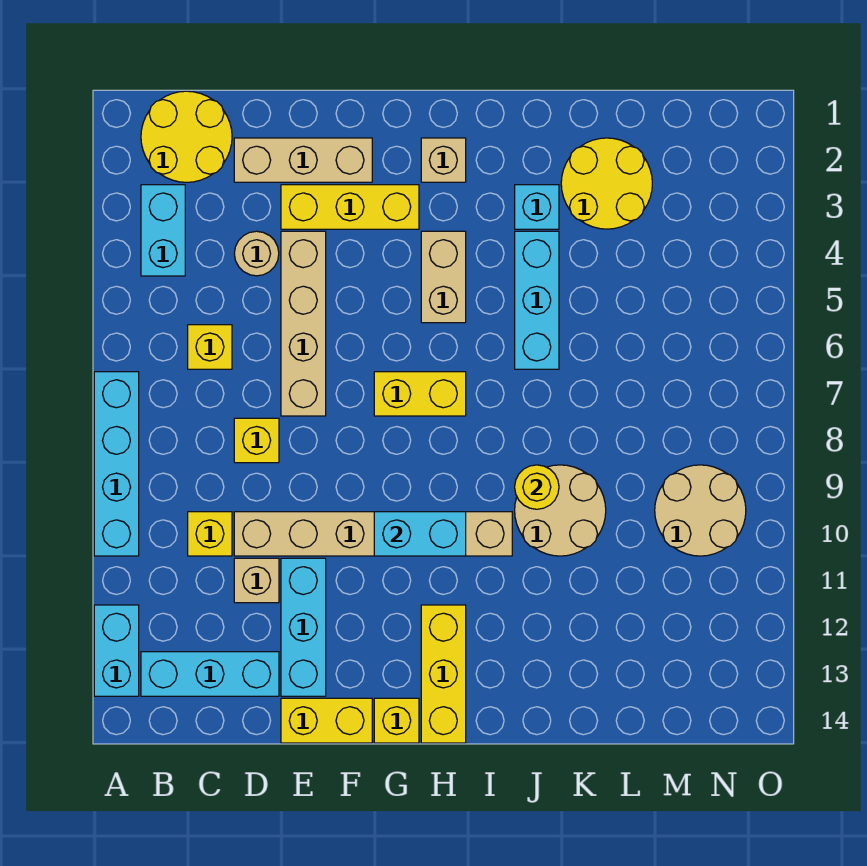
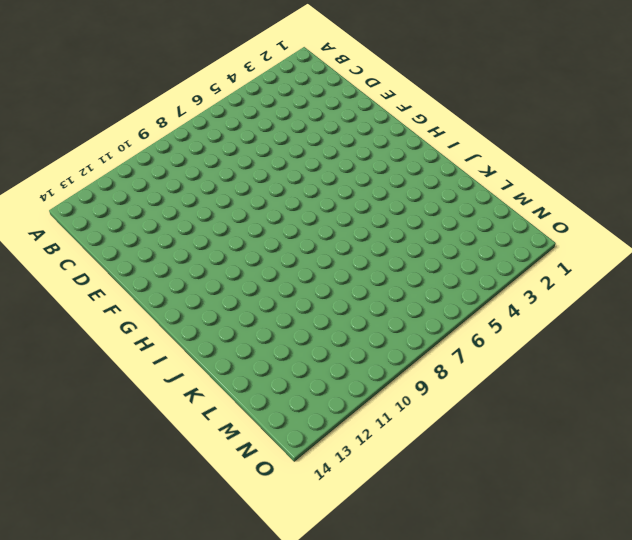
none -> cyan brick A7:A10 level 1
none -> cyan brick A12:A13 level 1
none -> yellow round brick B1:C2 level 1

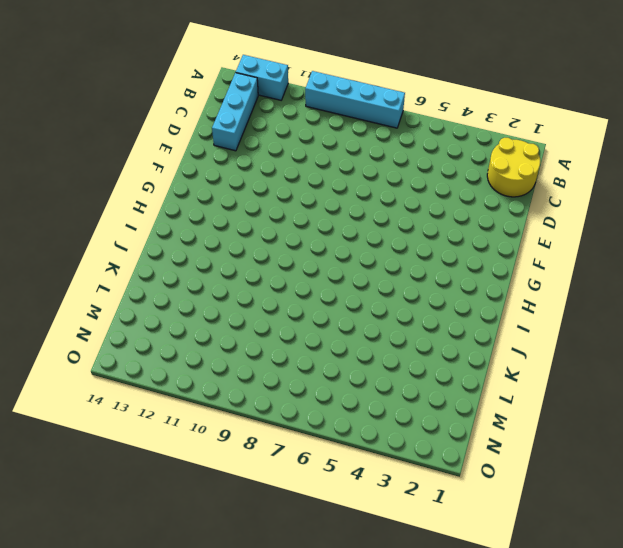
none -> cyan brick B3:B4 level 1
none -> yellow brick C6 level 1
none -> yellow brick C10 level 1

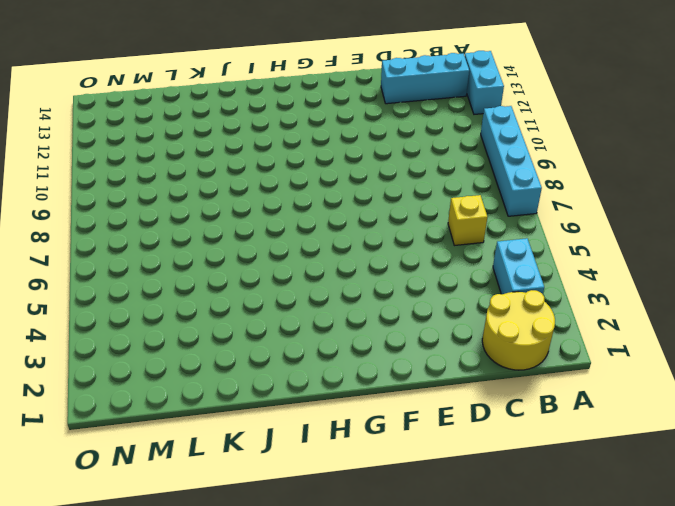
none -> yellow brick C10 level 1
none -> tan brick D2:F2 level 1
none -> tan round brick D4 level 1

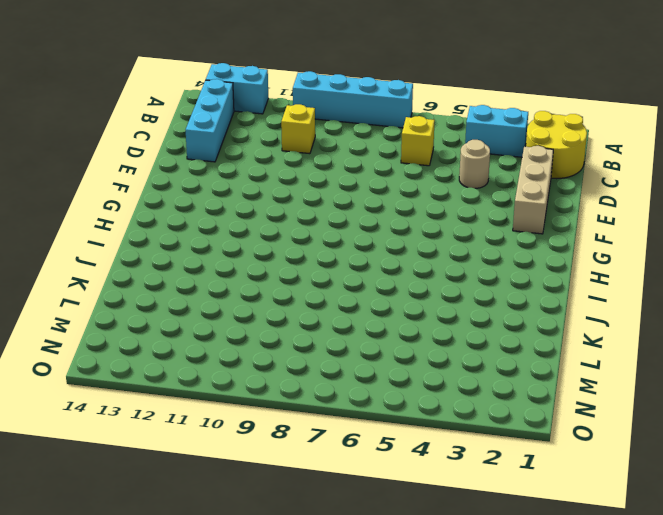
none -> yellow brick D8 level 1
none -> tan brick D10:I10 level 1
none -> tan brick D11 level 1

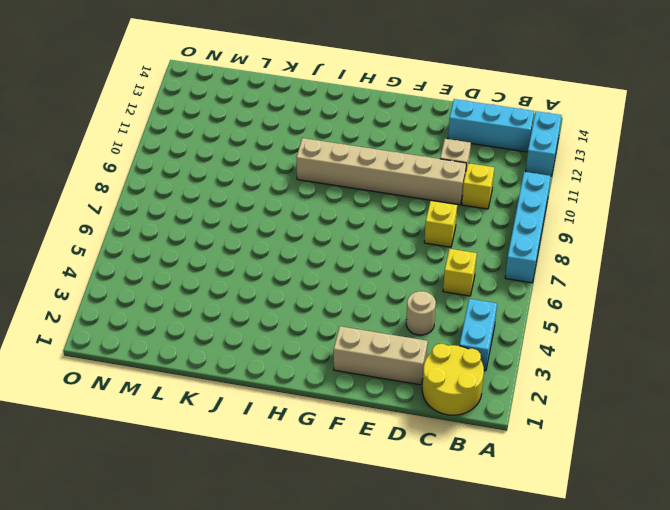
none -> yellow brick E3:G3 level 1
none -> tan brick E4:E7 level 1
none -> cyan brick E11:E13 level 1

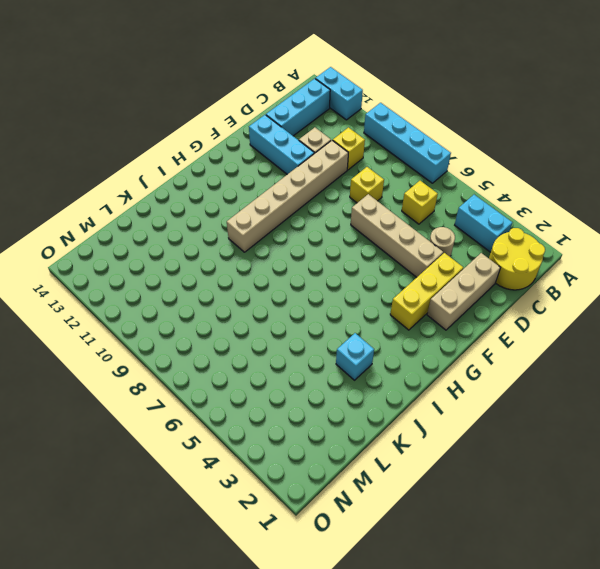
none -> yellow brick E14:F14 level 1
none -> yellow brick G7:H7 level 1
none -> yellow brick G14 level 1

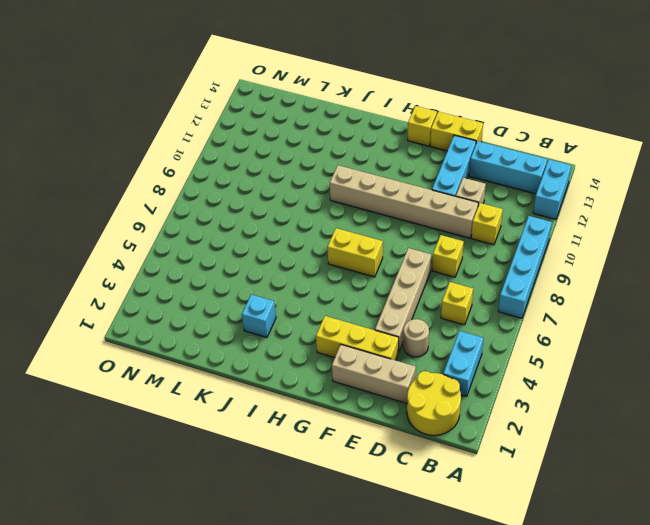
none -> tan brick H2 level 1
none -> tan brick H4:H5 level 1
none -> yellow brick H12:H14 level 1

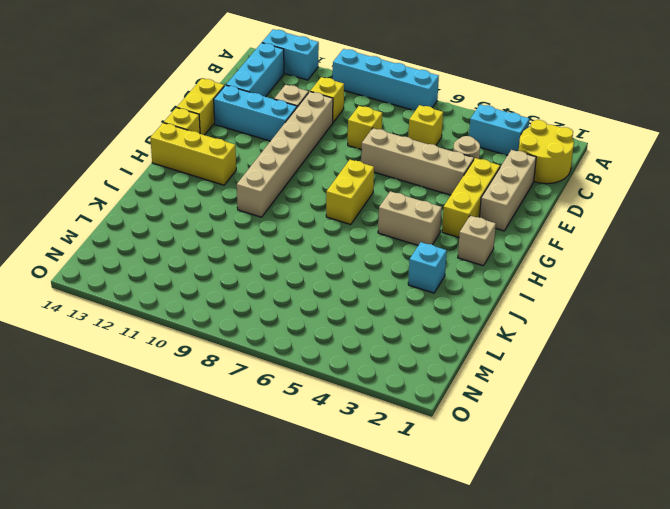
none -> cyan brick J4:J6 level 1
none -> tan round brick J9:K10 level 1
none -> yellow round brick K2:L3 level 1

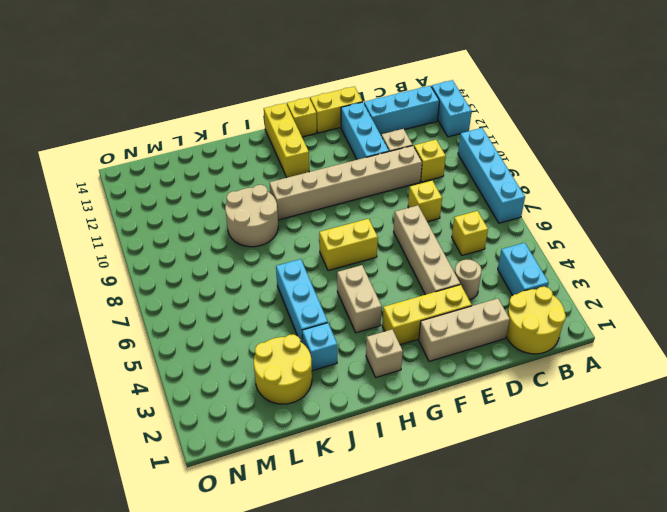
none -> tan round brick M9:N10 level 1
none -> cyan brick G10:H10 level 2
none -> yellow round brick J9 level 2

